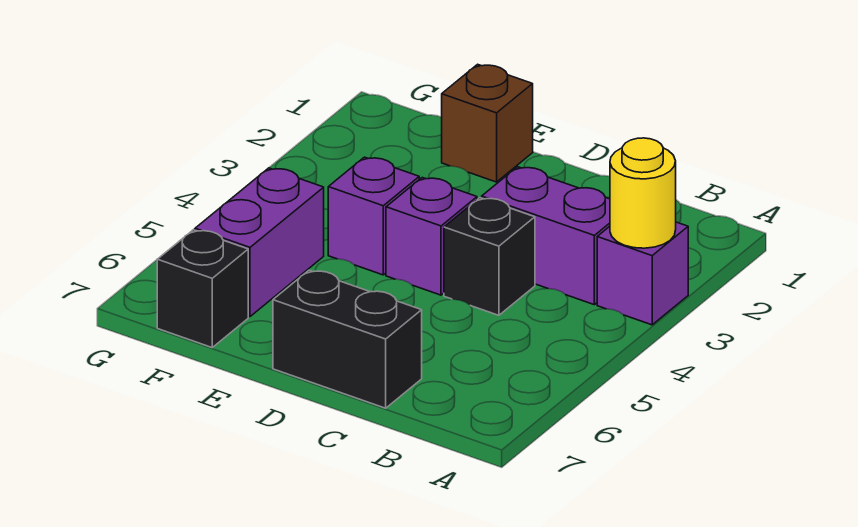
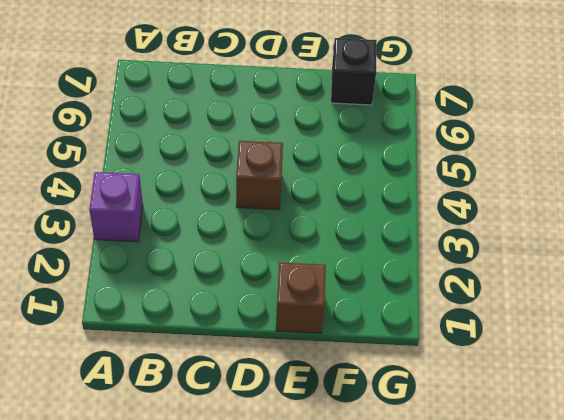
brown brick D4 level 1 -> purple brick D4 level 1
none -> purple brick B3:C3 level 1
none -> black brick C4 level 1

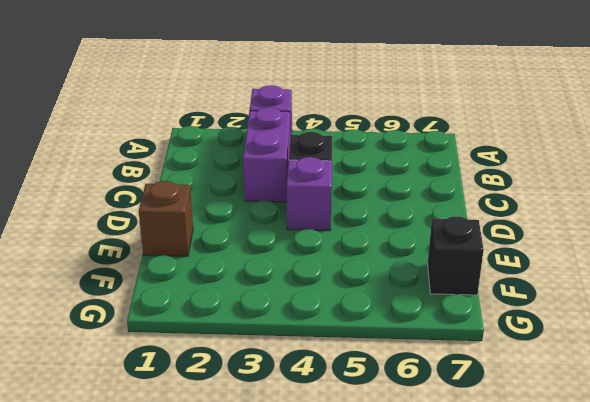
none -> black brick C7:D7 level 1
none -> purple brick E4 level 1

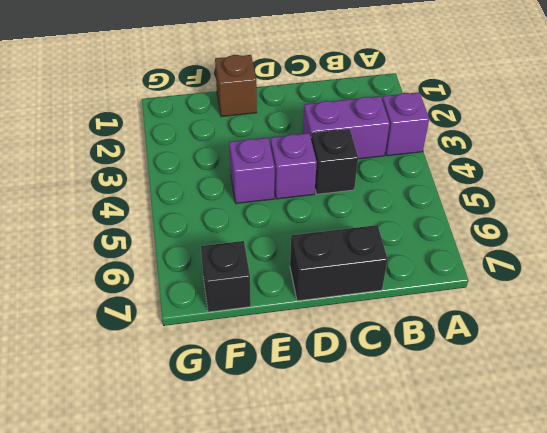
none -> purple brick F5:F6 level 1
none -> yellow round brick A3 level 2

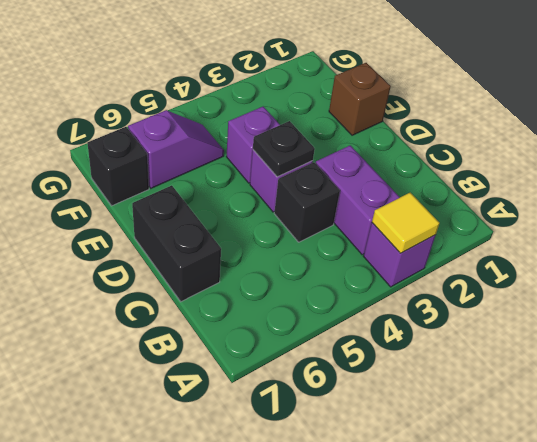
yellow tile A3 level 2 -> yellow round brick A3 level 2
black plate D4 level 2 -> none
purple slope F5:F6 level 1 top 6 -> purple brick F5:F6 level 1

